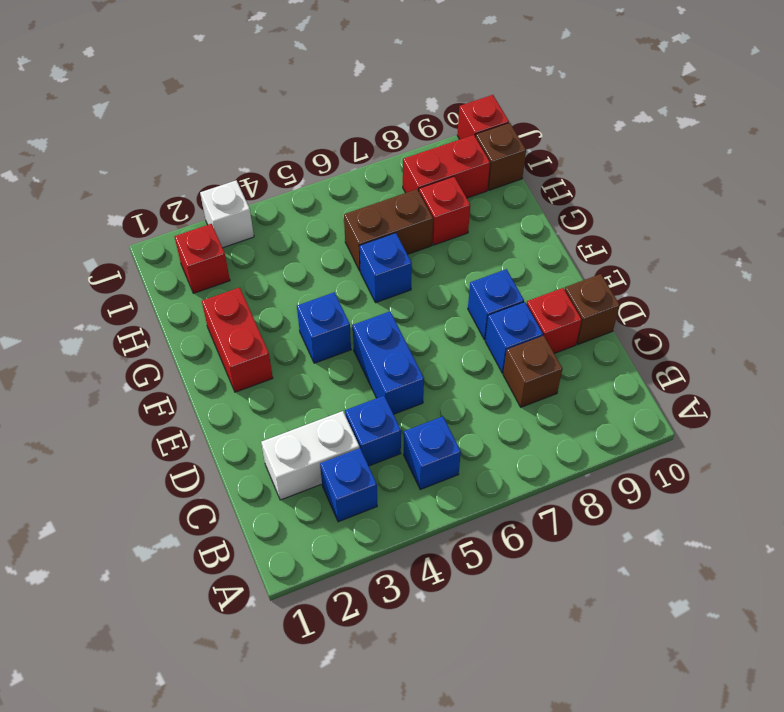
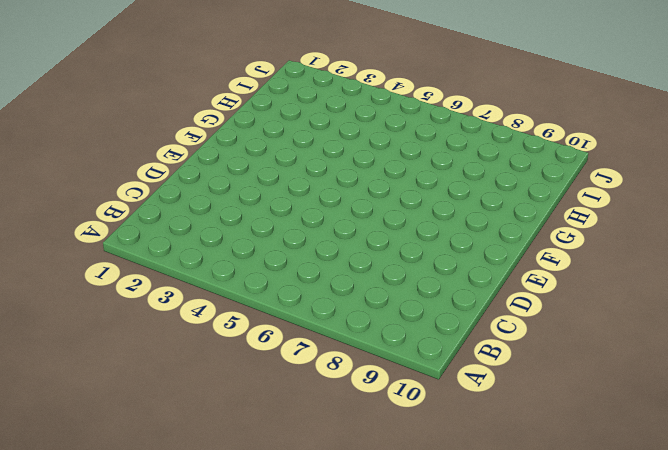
none -> blue brick B3 level 1
none -> blue brick B5 level 1
none -> white brick C2:C3 level 1

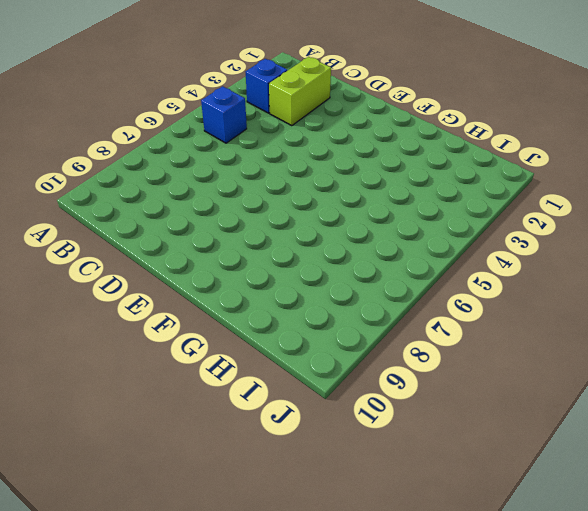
lime brick C2:C3 level 1 -> white brick C2:C3 level 1
none -> blue brick C4 level 1
none -> brown brick C8 level 1
none -> blue brick D5:E5 level 1

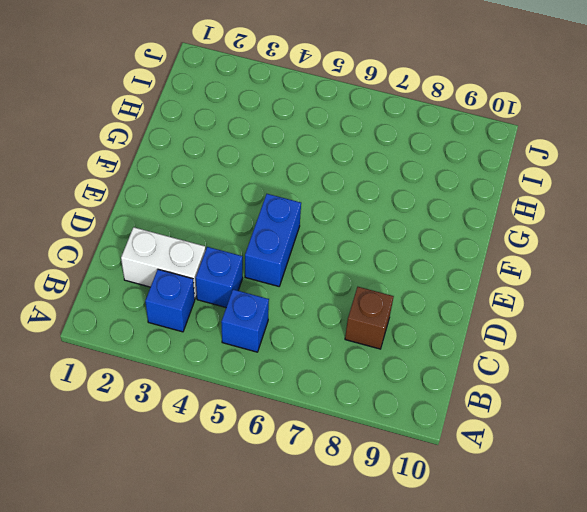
none -> blue brick D8 level 1
none -> red brick D9 level 1
none -> brown brick D10 level 1

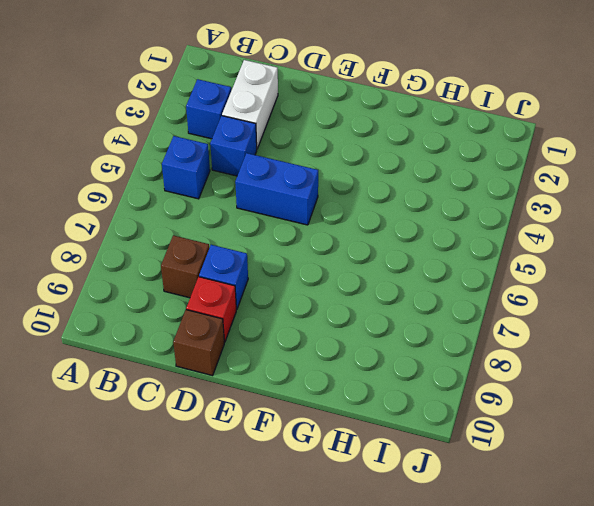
none -> blue brick E8 level 1
none -> red brick F2:G2 level 1
none -> blue brick F4 level 1

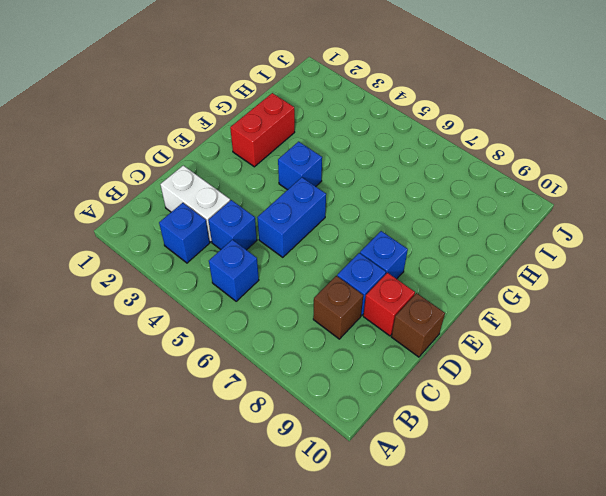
none -> blue brick G6 level 1
none -> brown brick H6:H7 level 1
none -> red brick H8 level 1

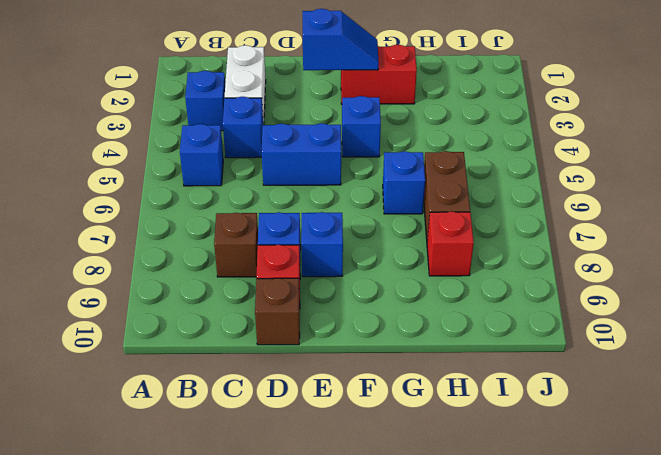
blue slope E2:F2 level 2 top E -> none
none -> red brick I2 level 1
none -> red brick I8:I9 level 1
none -> brown brick I10 level 1

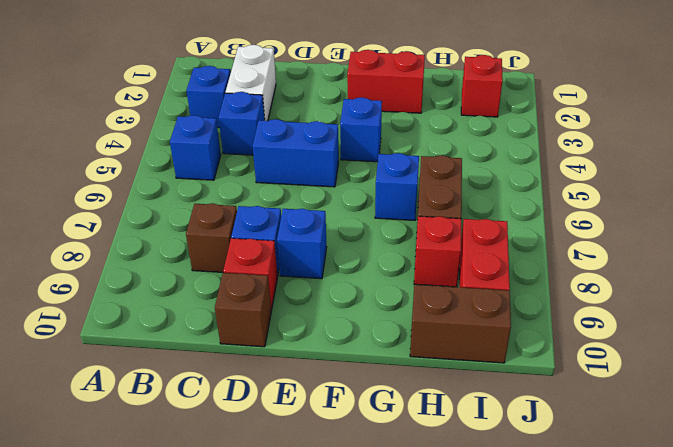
brown brick H10:I10 level 1 -> brown brick I10 level 1
none -> white brick J3 level 1
none -> red brick J10 level 1

